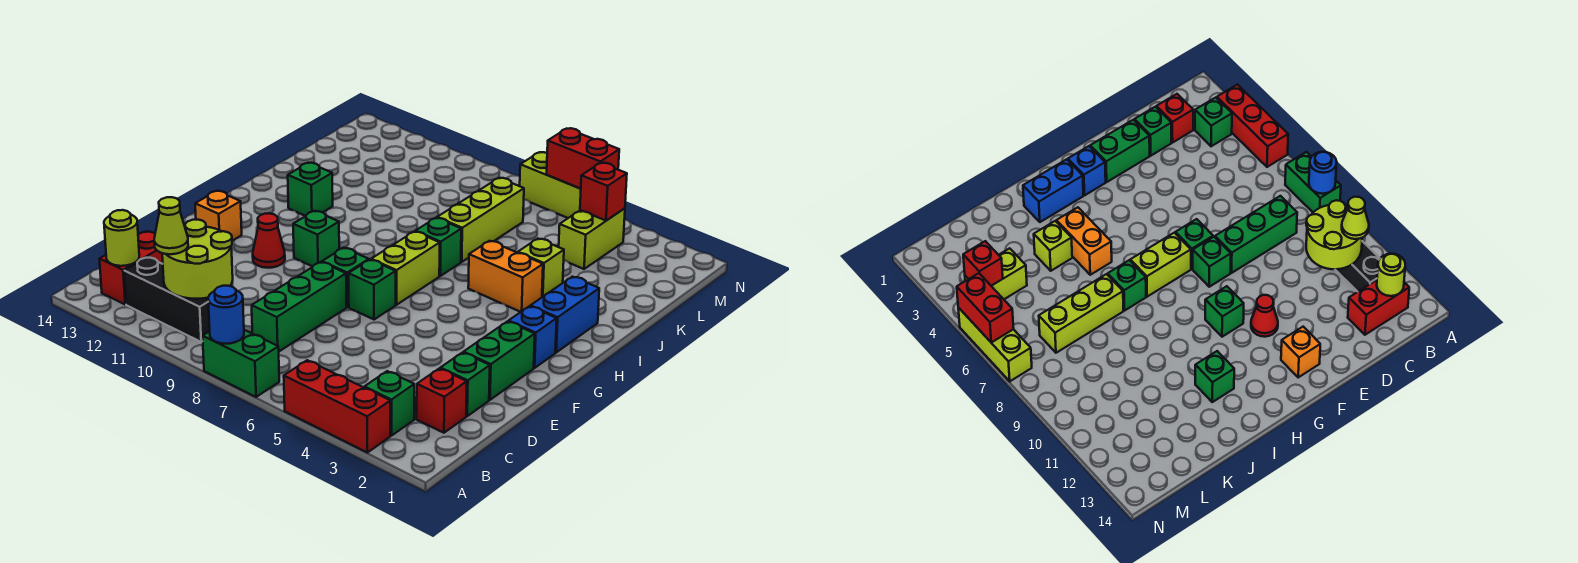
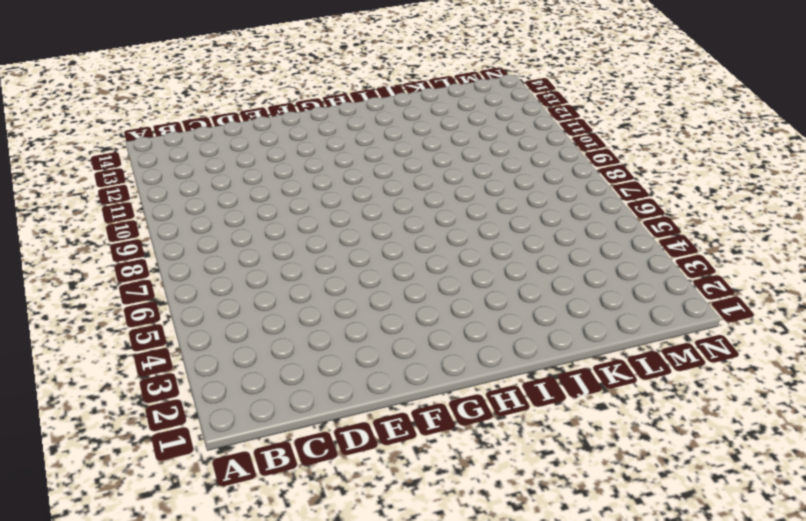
none -> red brick A3:A5 level 1
none -> green brick A7:A8 level 1
none -> green brick B3 level 1
none -> black brick B10:B12 level 1

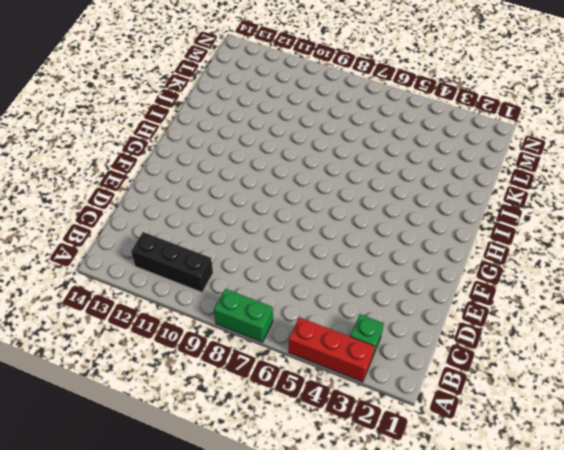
none -> red brick B13:C13 level 1
none -> red brick C2 level 1
none -> green brick C8:E8 level 1
none -> green brick D2 level 1

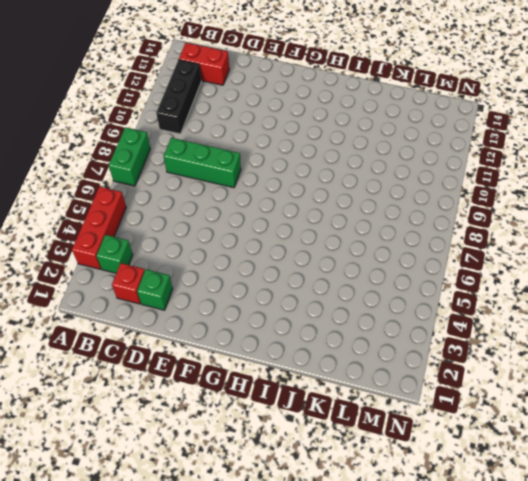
none -> green brick E2:F2 level 1
none -> green brick F7 level 1
none -> green brick F8 level 1
none -> red cone F11 level 1

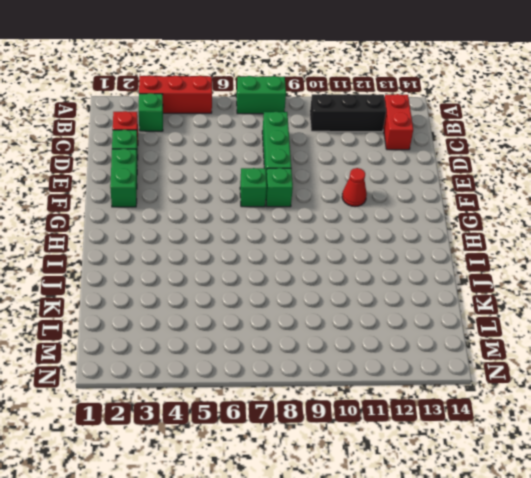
none -> orange brick F13 level 1
none -> blue brick G2 level 1
none -> lime brick G7:H7 level 1
none -> green brick G10 level 1

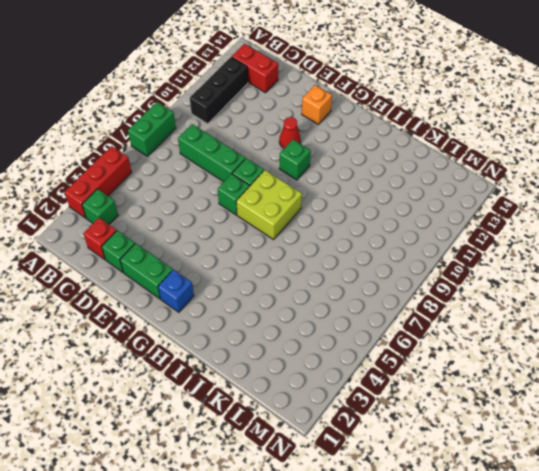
lime brick G7:H8 level 1 -> lime brick G7:H7 level 1
none -> blue brick H2:I2 level 1
none -> orange brick I4:I5 level 1
none -> green brick I7 level 1
none -> green brick I12 level 1

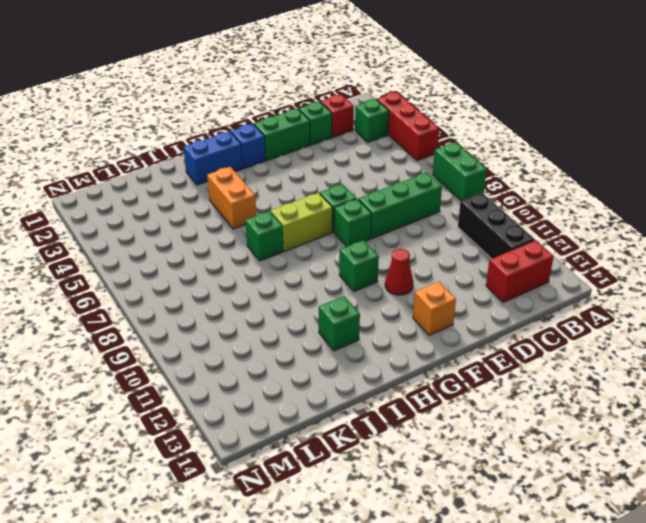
none -> lime brick J4 level 1
none -> lime brick J7:L7 level 1
none -> lime brick L4:M4 level 1
none -> lime brick N5:N7 level 1

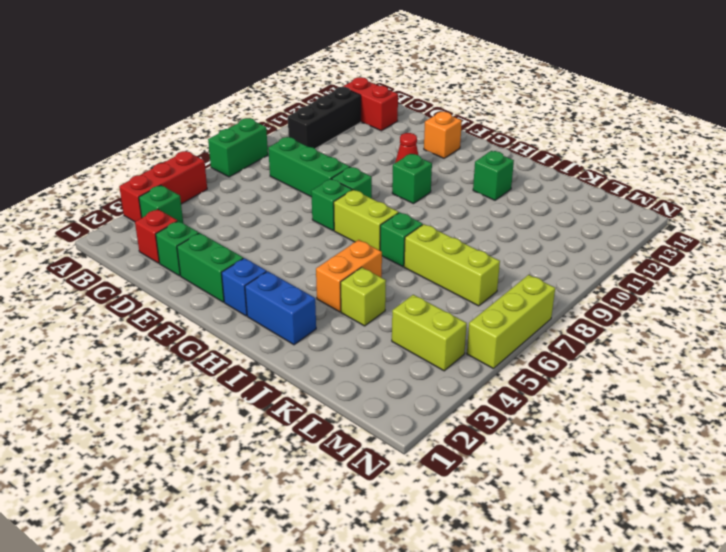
none -> blue round brick A8 level 2
none -> lime round brick B10:C11 level 2
none -> lime round brick B13 level 2
none -> red brick M4 level 2

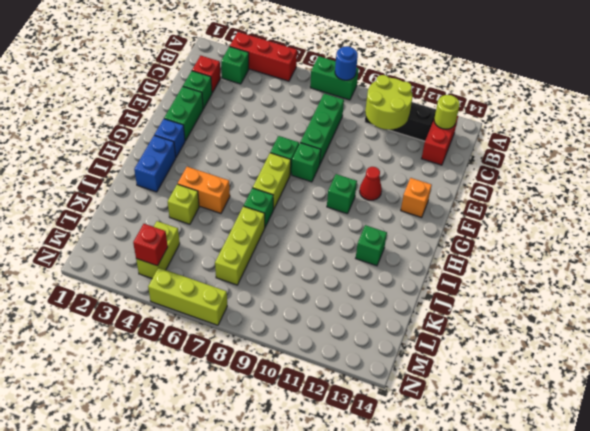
none -> red brick N5:N6 level 2
none -> lime cone B11 level 3

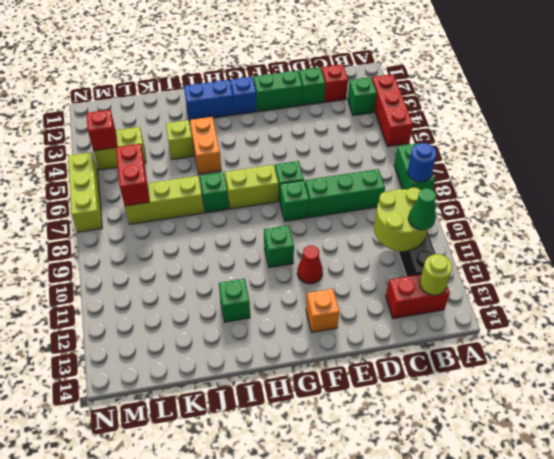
green cone B11 level 3 -> lime cone B11 level 3
red brick L6:L7 level 2 -> red brick N5:N6 level 2

